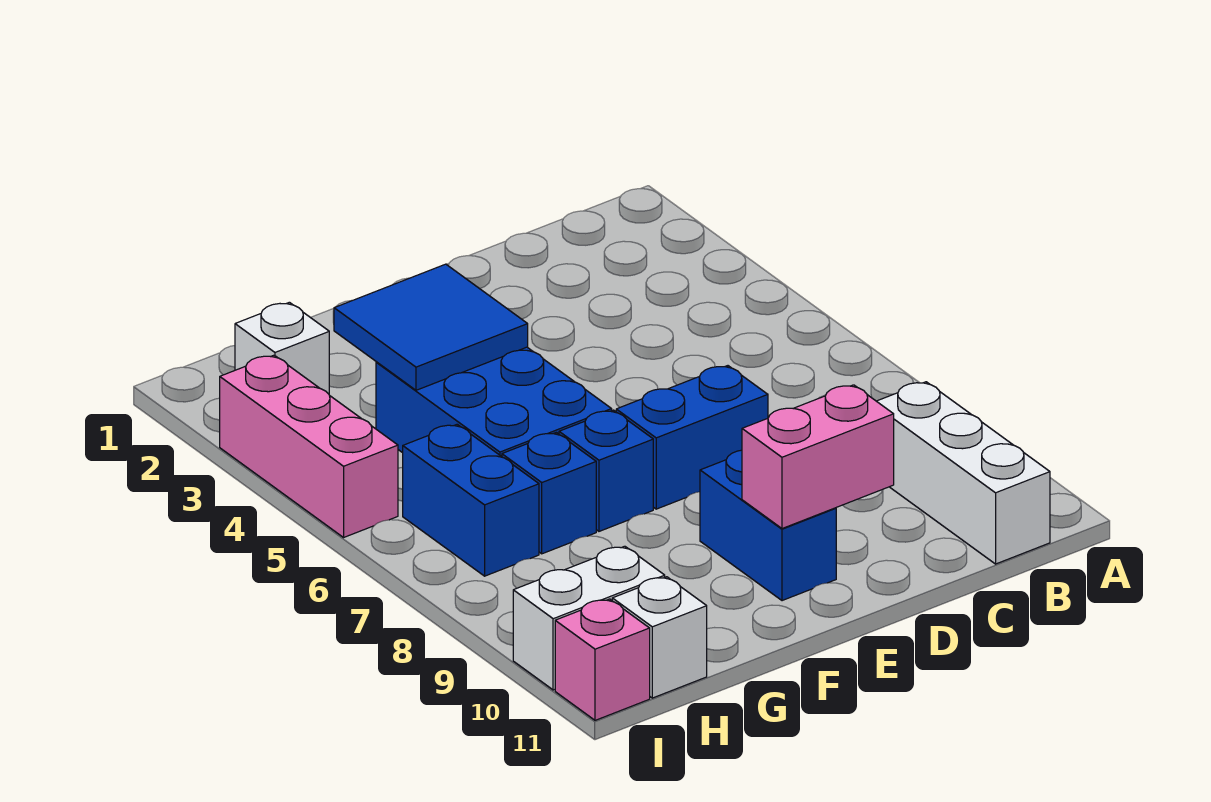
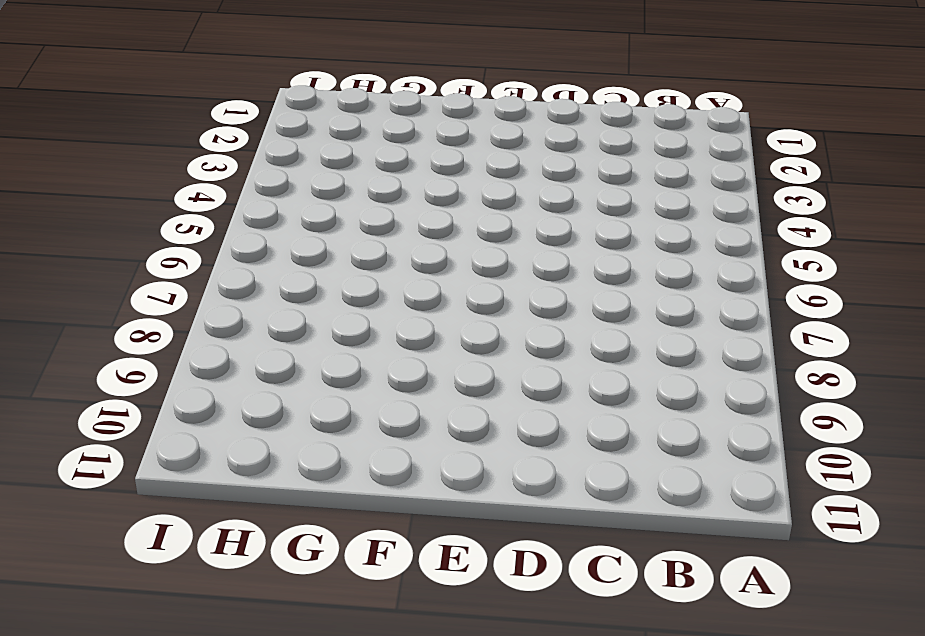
none -> white brick B9:B11 level 1
none -> blue brick D7:E7 level 1
none -> blue brick E9:E10 level 1

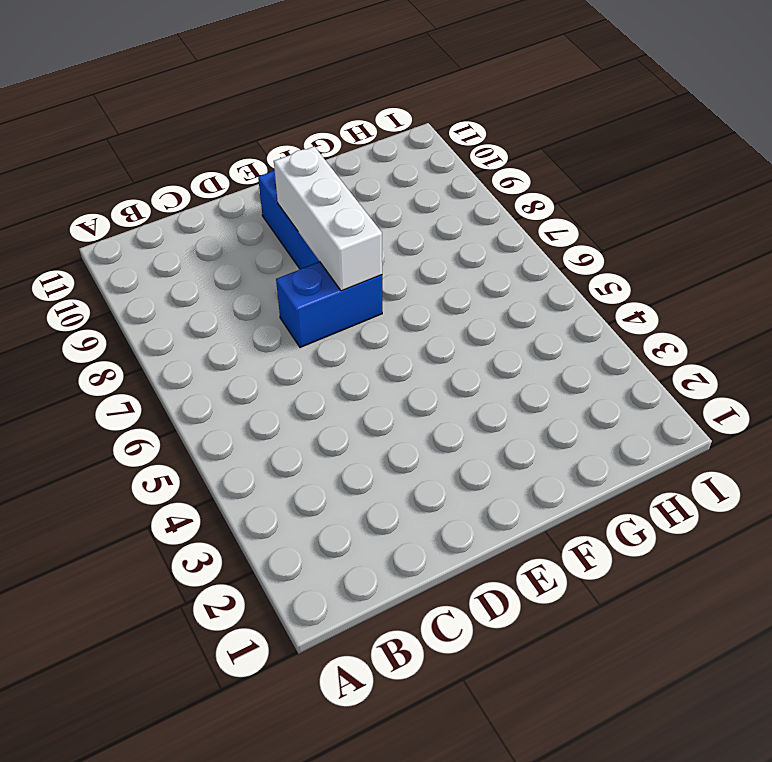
white brick E7:E9 level 2 -> white brick B9:B11 level 1
none -> blue brick F4:G6 level 1
none -> blue brick F7 level 1
none -> blue brick G7 level 1

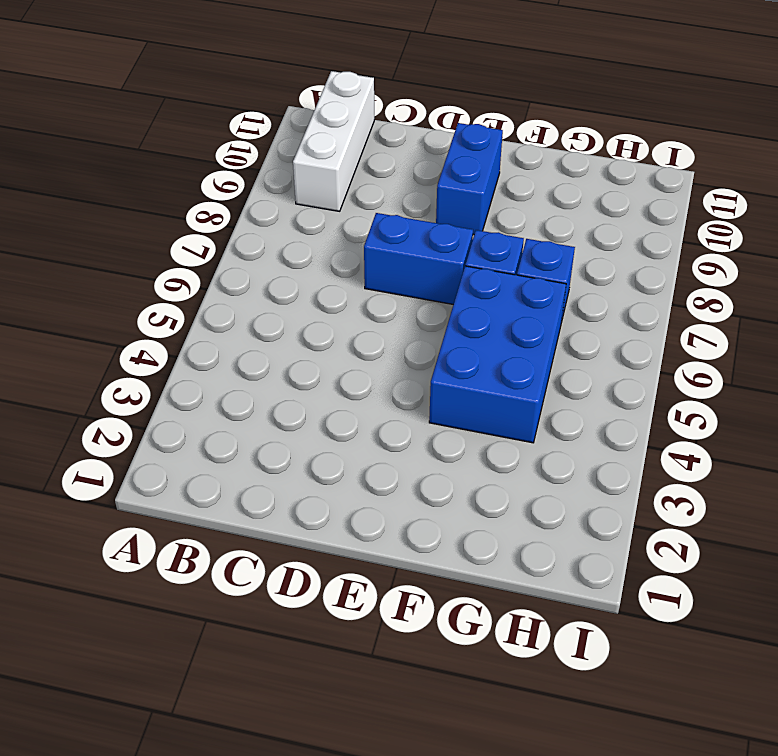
none -> white brick H2 level 1
none -> blue brick H6:H7 level 1
none -> white brick H10:I10 level 1

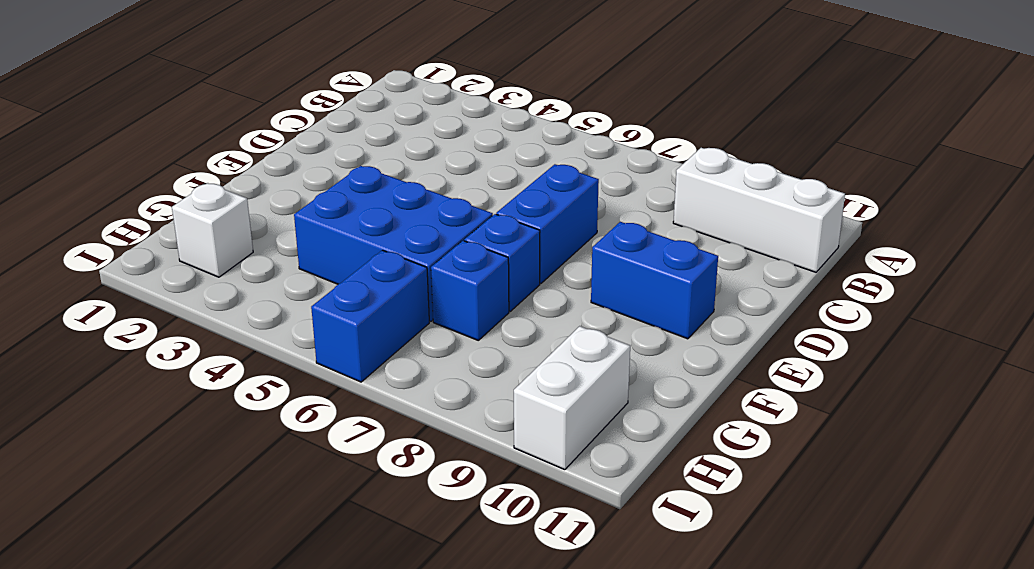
blue brick H6:I6 level 1 -> blue brick H6:H7 level 1
none -> white brick H11 level 1
none -> pink brick I3:I5 level 1
none -> pink brick I11 level 1

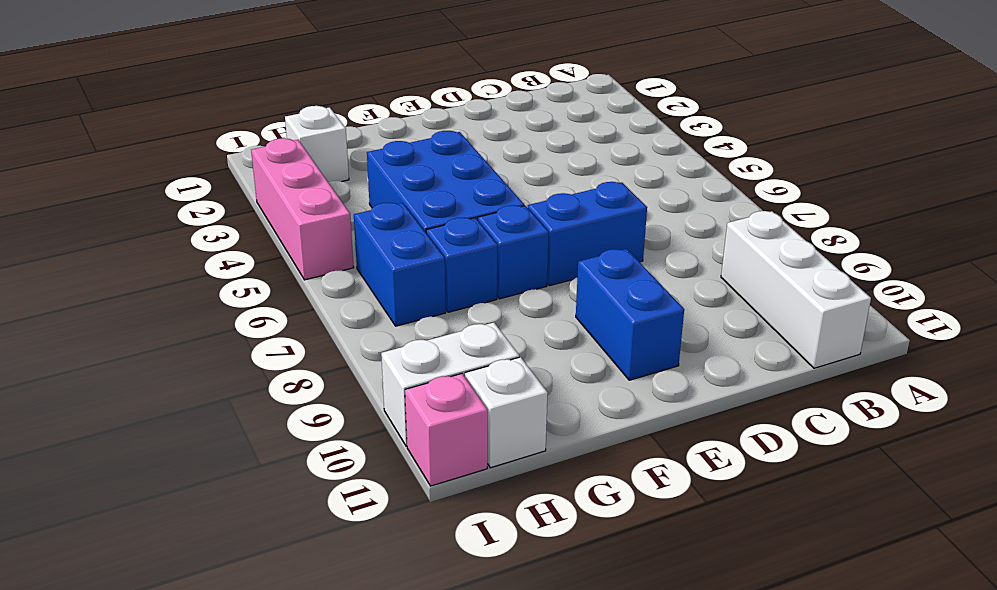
none -> pink brick D10:E10 level 2
none -> blue tile F3:G4 level 2

